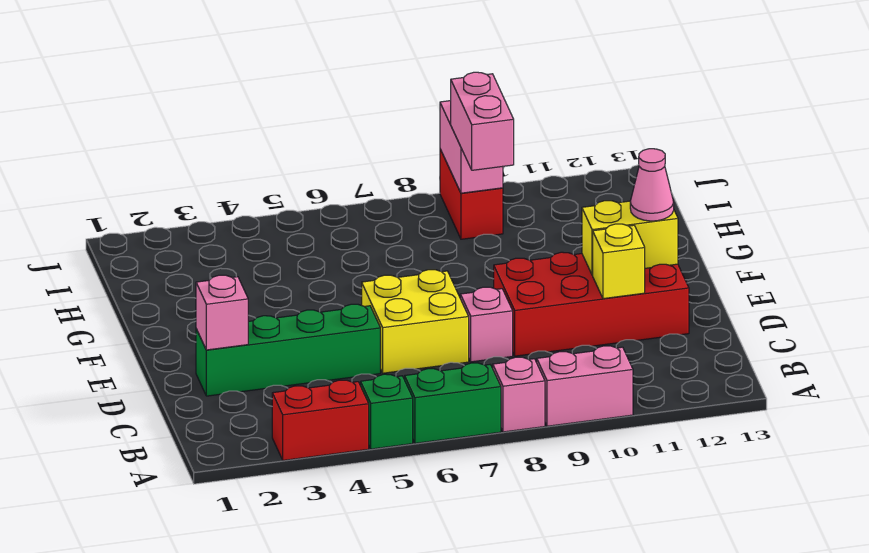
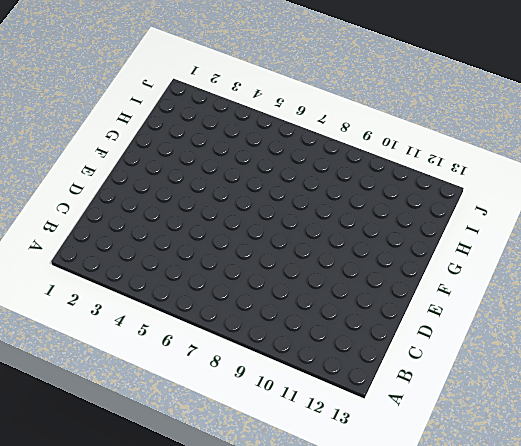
none -> red brick A3:A4 level 1
none -> green brick A5 level 1
none -> green brick A6:A7 level 1

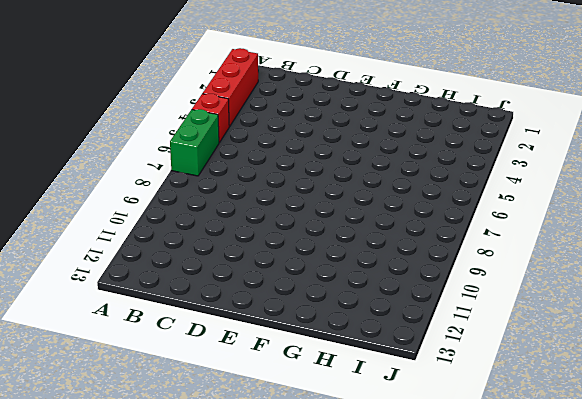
red brick A2:A4 level 1 -> red brick A3:A4 level 1
red brick A5 level 1 -> green brick A5 level 1
none -> pink brick A8 level 1
none -> pink brick A9:A10 level 1
none -> green brick D2:D5 level 1

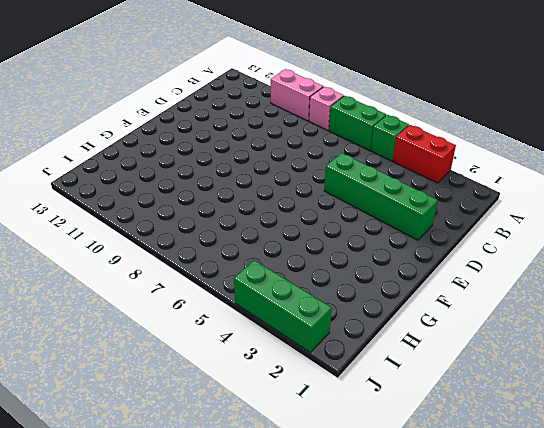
green brick J2:J4 level 1 -> none
none -> yellow brick D6:E7 level 1
none -> pink brick D8 level 1
none -> red brick D9:E12 level 1

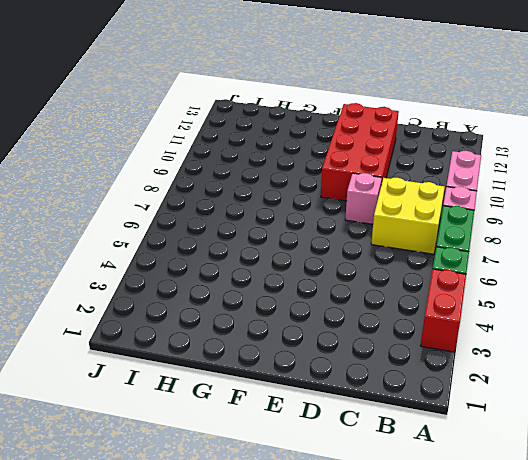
yellow brick B7:C8 level 1 -> yellow brick D6:E7 level 1
none -> green brick D2:D5 level 1
none -> red brick I9:J9 level 1
none -> pink brick D2 level 2

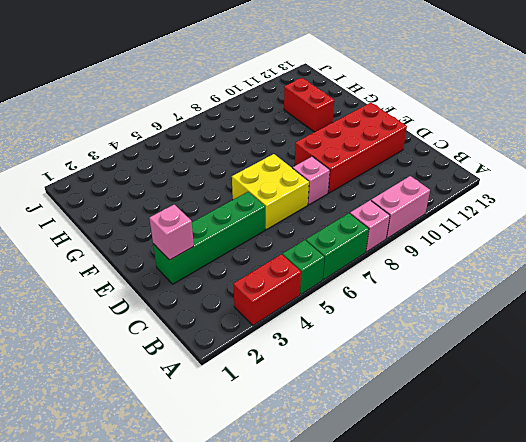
red brick G11:H11 level 1 -> red brick I9:J9 level 1
none -> yellow brick D11 level 2
none -> yellow brick E11:E12 level 2
none -> pink brick I9:J9 level 2

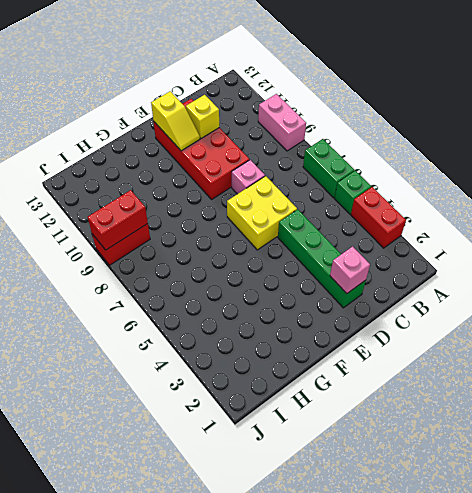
yellow slope E11:E12 level 2 top 12 -> yellow brick E11:E12 level 2
red brick I9:J9 level 2 -> pink brick I9:J9 level 2
none -> pink brick A8 level 1
none -> pink cone E12 level 3
none -> pink brick H9:I9 level 3

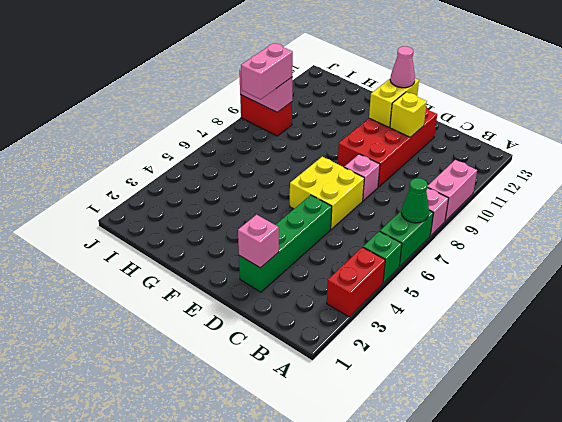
green cone A7 level 2 -> none
pink brick I8:I9 level 3 -> pink brick H9:I9 level 3

